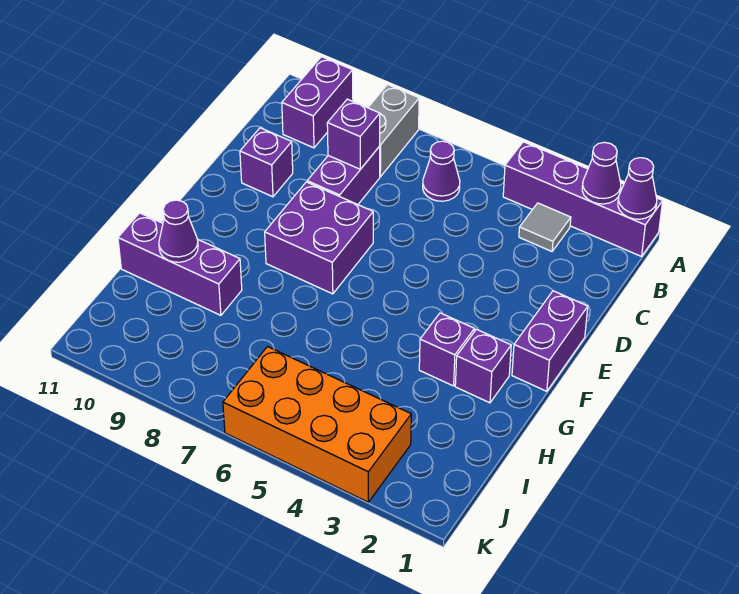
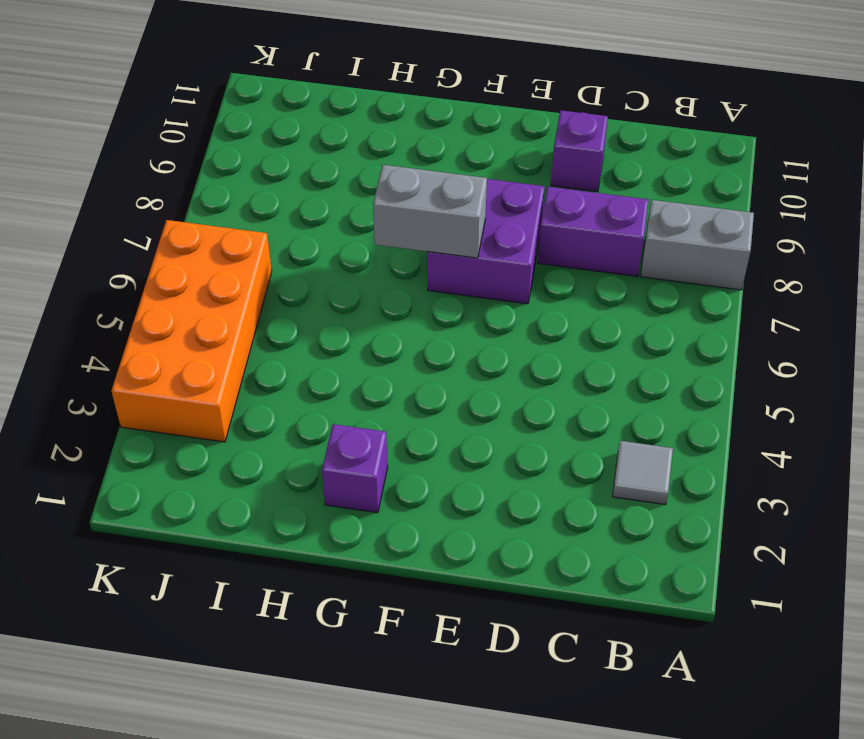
grey brick F7:G7 level 2 -> none
none -> purple brick A1:A4 level 1
none -> purple brick A10:B10 level 1
none -> purple cone B6 level 1

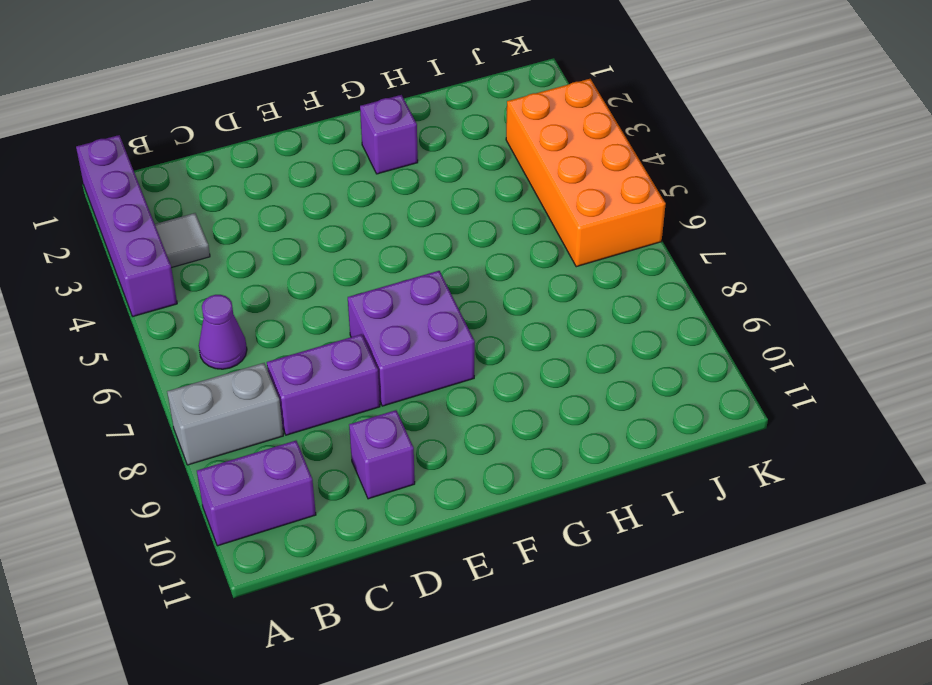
none -> purple brick E1:F1 level 1
none -> purple brick G3 level 1
none -> purple brick H9:H11 level 1

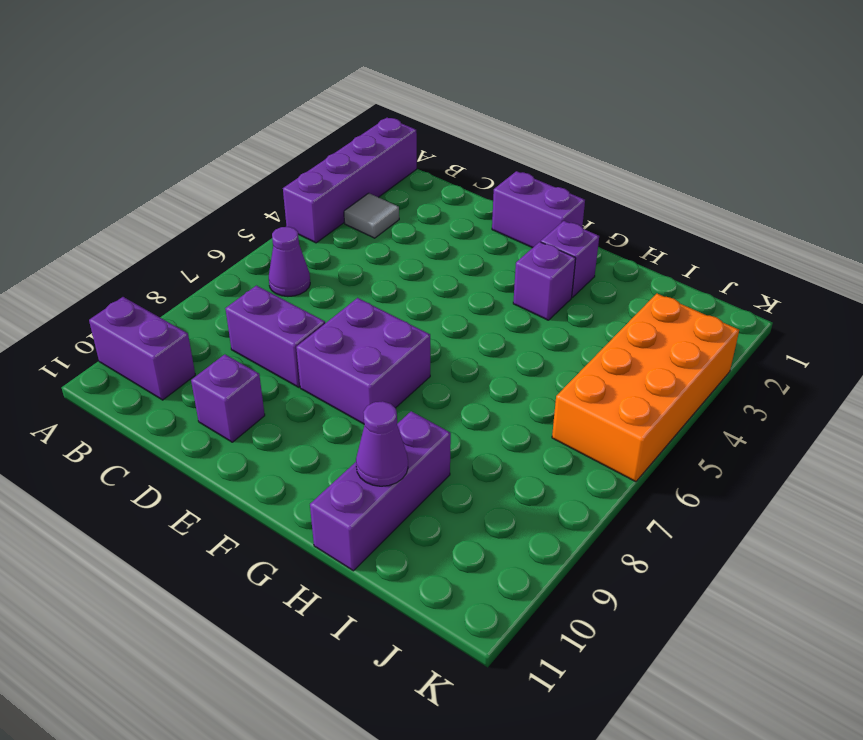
none -> grey brick A8:B8 level 1
none -> purple cone A1 level 2
none -> purple cone A2 level 2

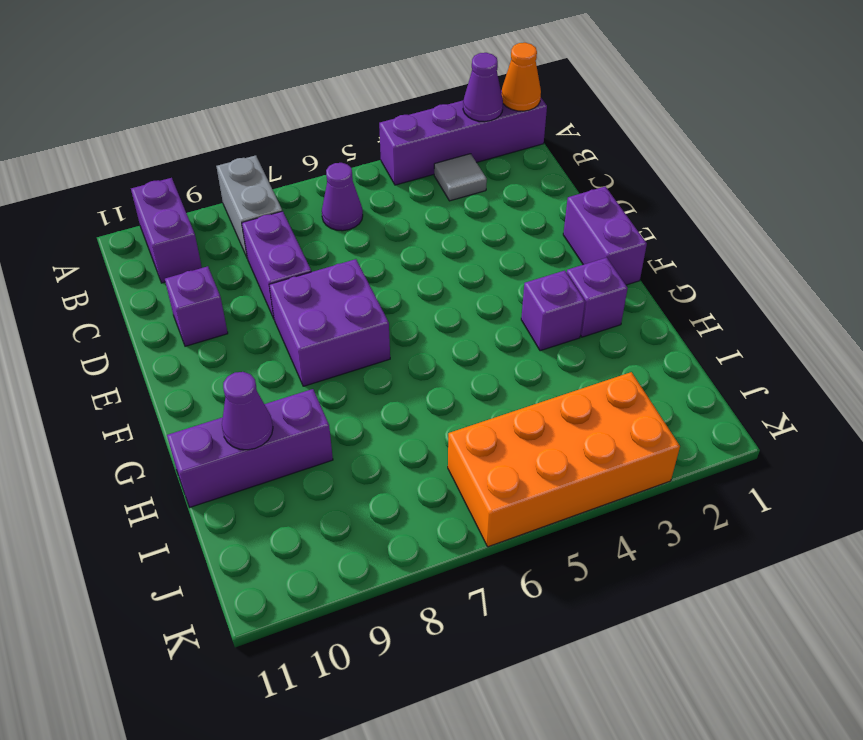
orange cone A1 level 2 -> purple cone A1 level 2
none -> purple brick C8 level 2

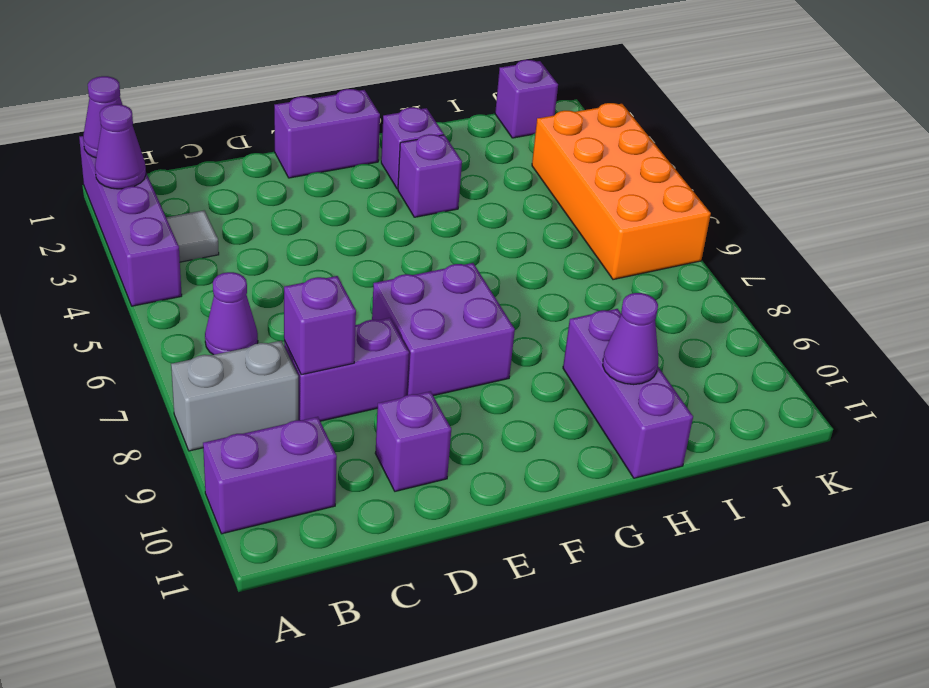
purple brick J1 level 1 -> none

